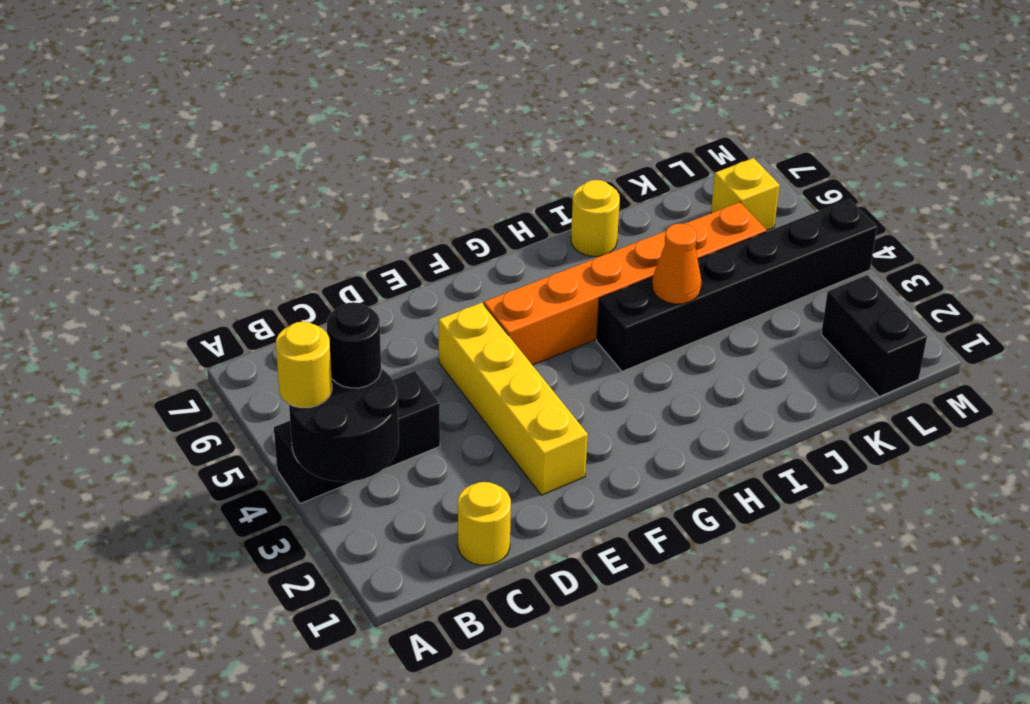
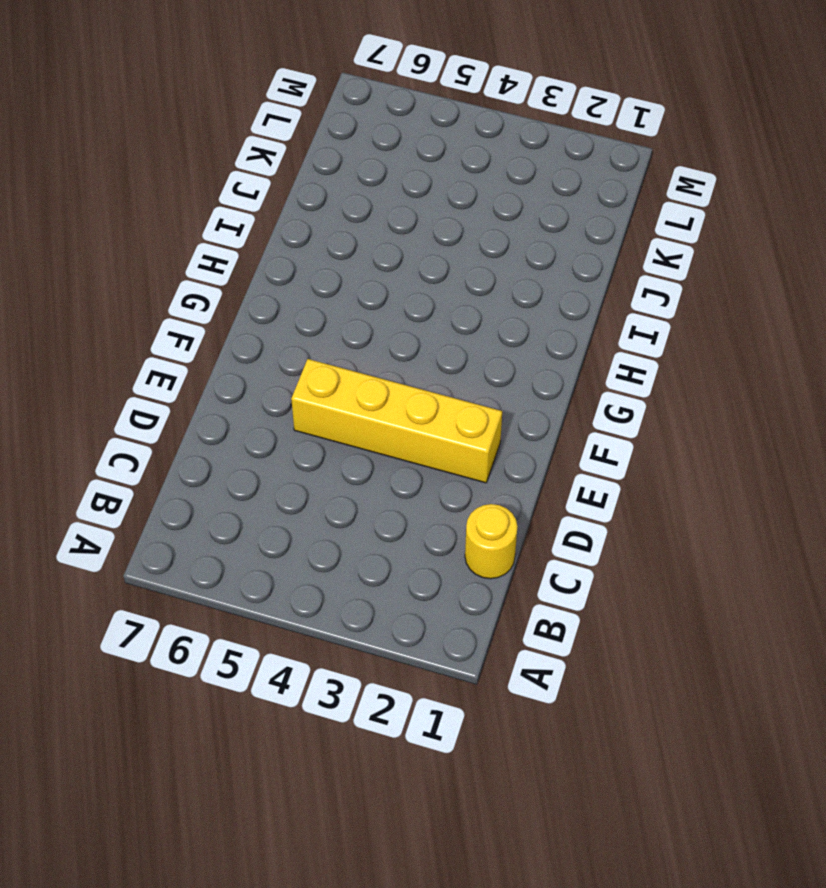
none -> black brick A4:C4 level 1
none -> orange brick F5:K5 level 1
none -> black brick H4:M4 level 1

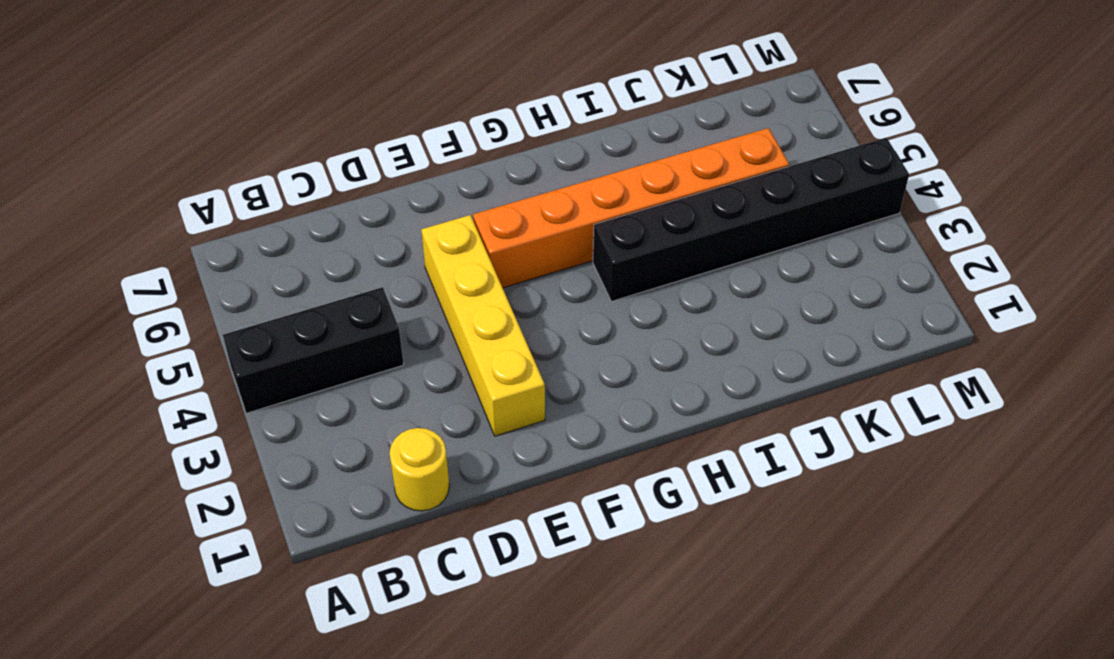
none -> yellow round brick I7 level 1
none -> black brick L1:L2 level 1
none -> yellow brick L6 level 1

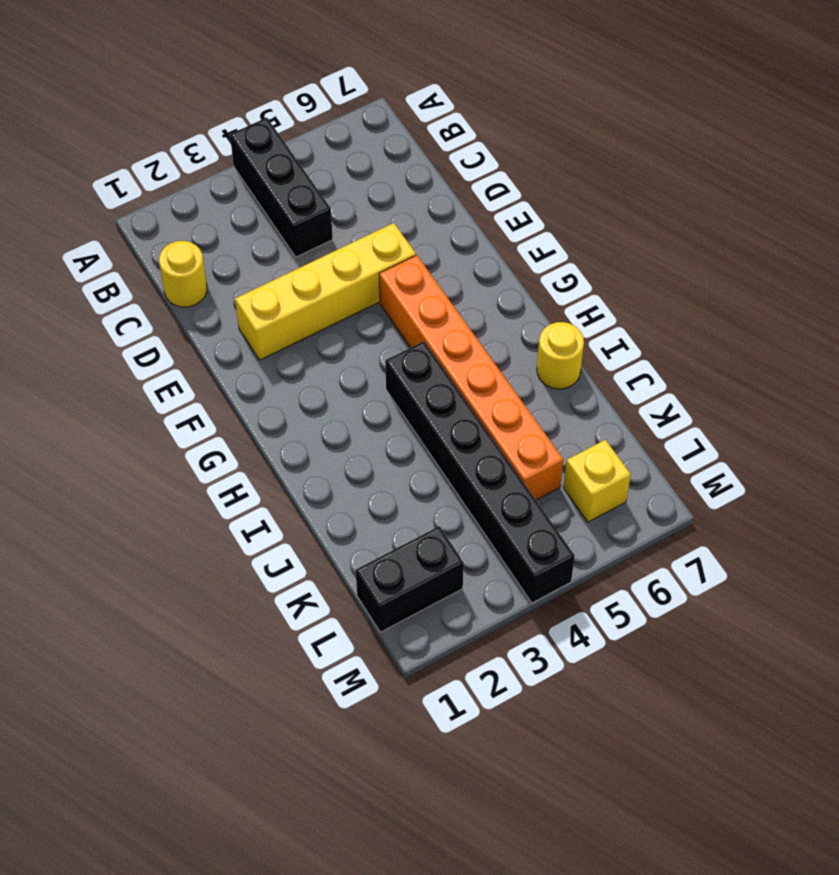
none -> black round brick A3:B4 level 2
none -> orange cone I4 level 2
none -> yellow round brick A4 level 3

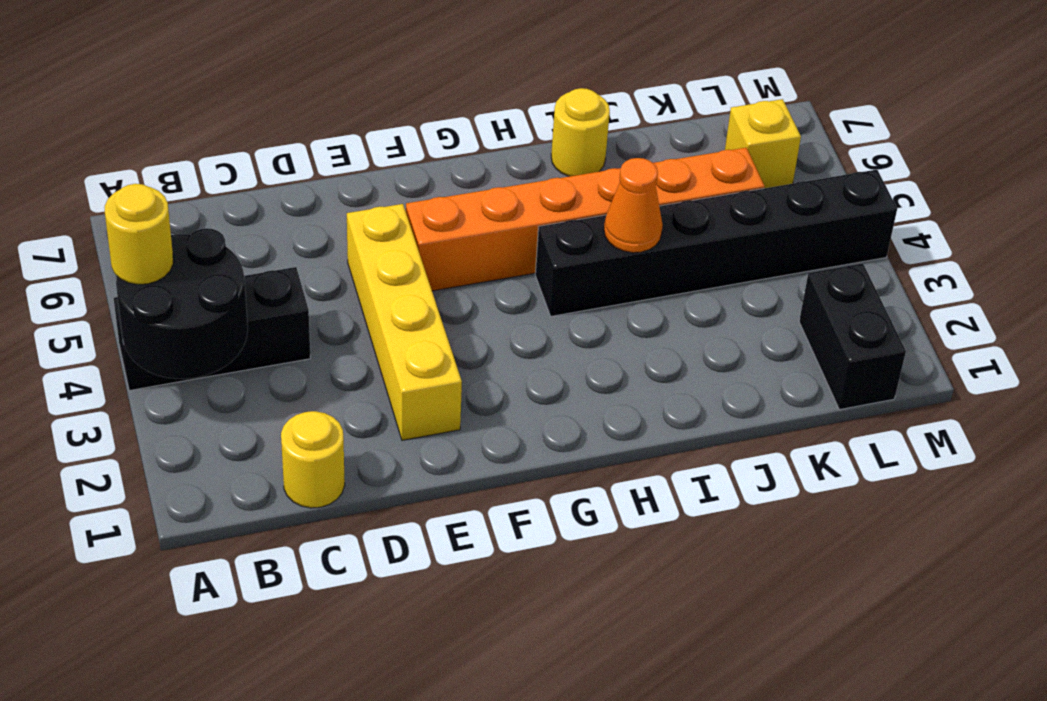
none -> black round brick B4 level 3

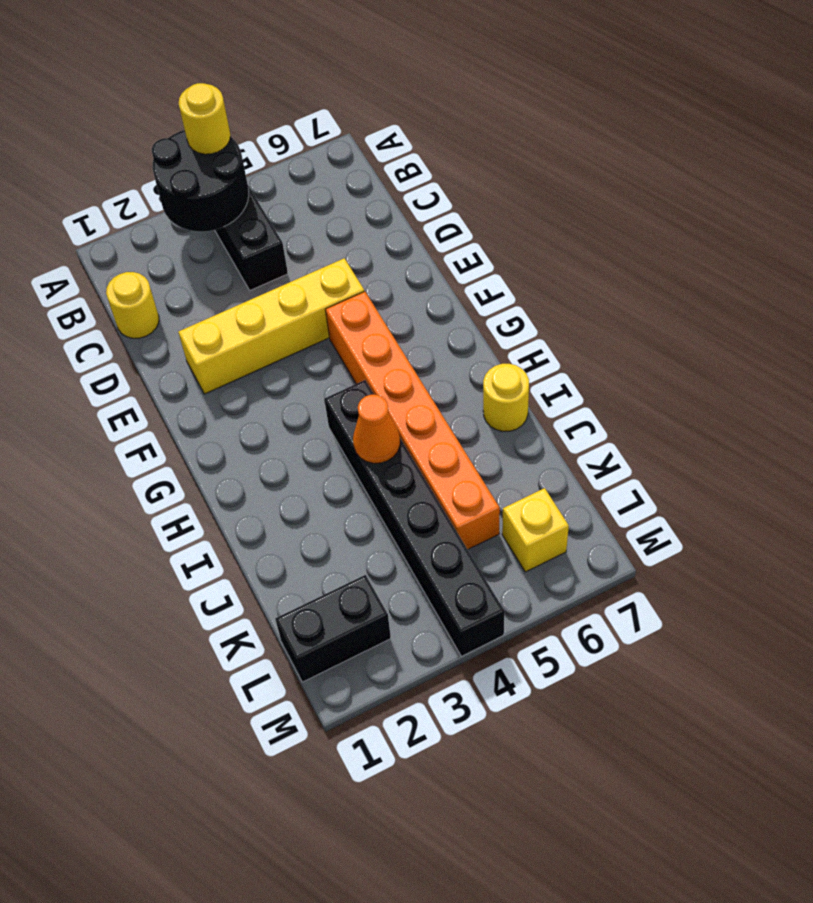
none -> black round brick B4 level 3

